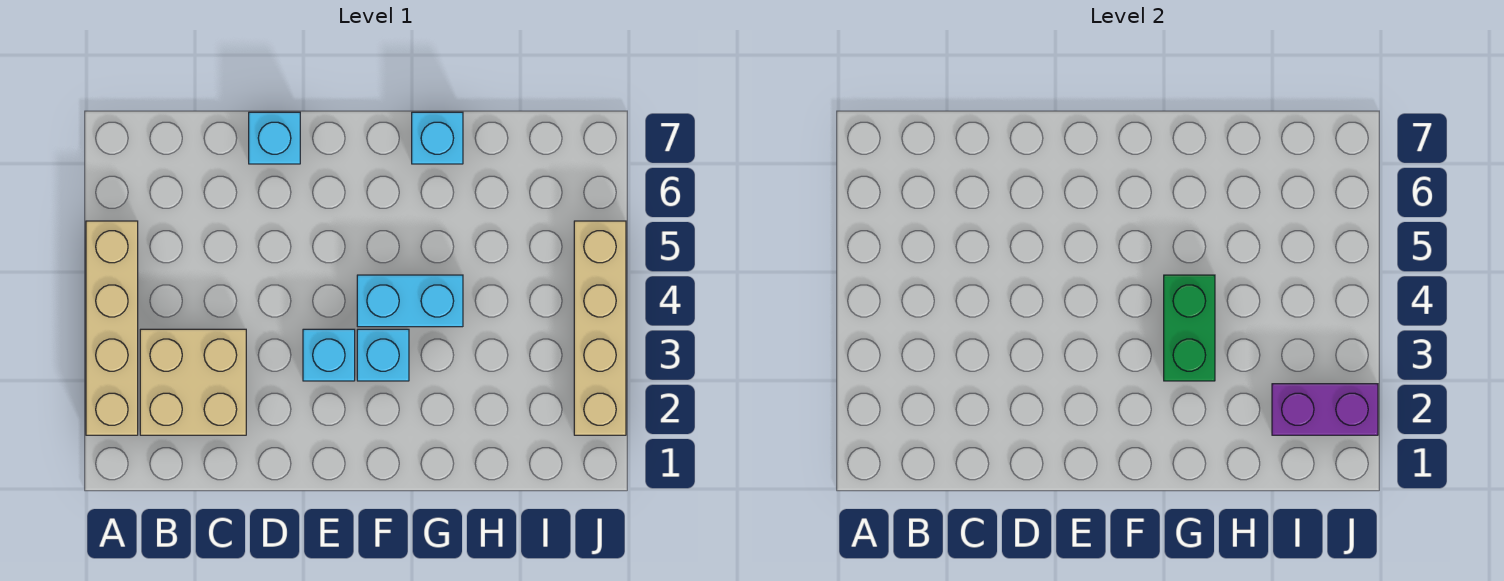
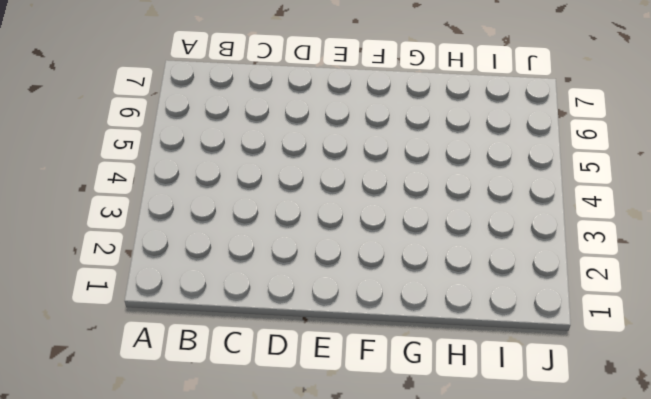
none -> tan brick A2:A5 level 1
none -> tan brick B2:C3 level 1

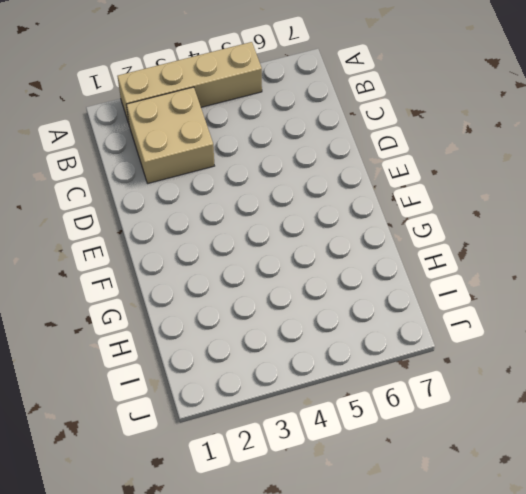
none -> cyan brick D7 level 1
none -> cyan brick E3 level 1

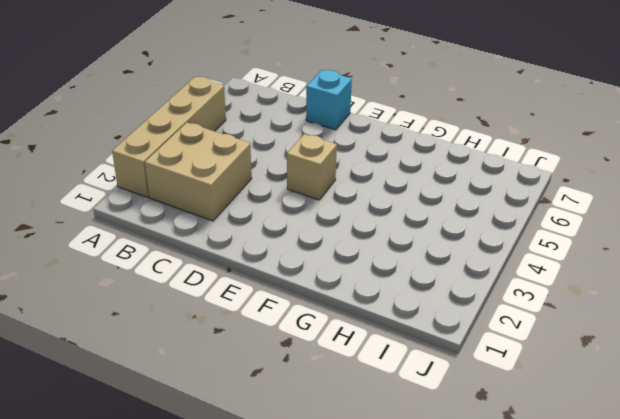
tan brick E4 level 1 -> none
none -> cyan brick E3 level 1
none -> cyan brick F3 level 1

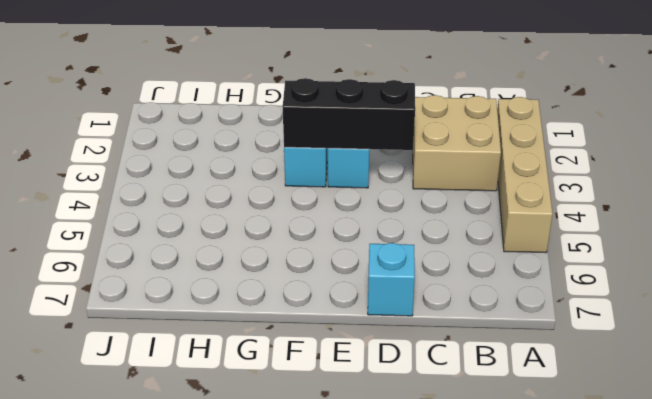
black brick D3:F3 level 2 -> none
none -> cyan brick F4:G4 level 1
none -> cyan brick G7 level 1

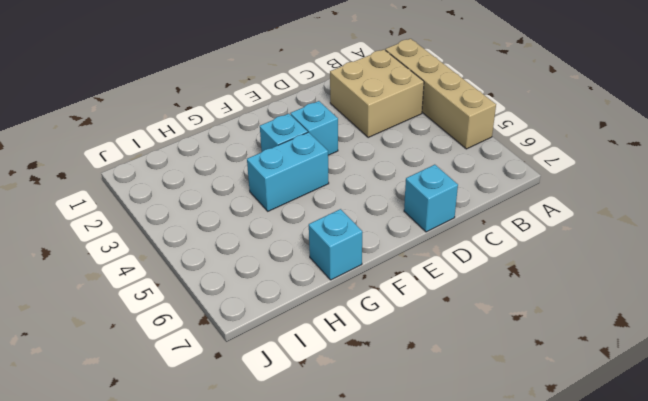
none -> tan brick J2:J5 level 1
none -> green brick G3:G4 level 2

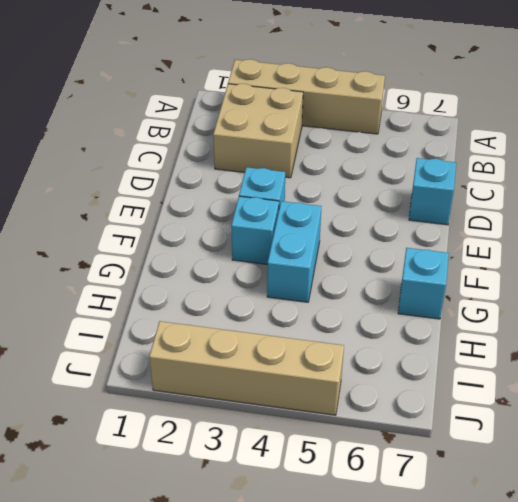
none -> green brick G3:G4 level 2
none -> purple brick I2:J2 level 2

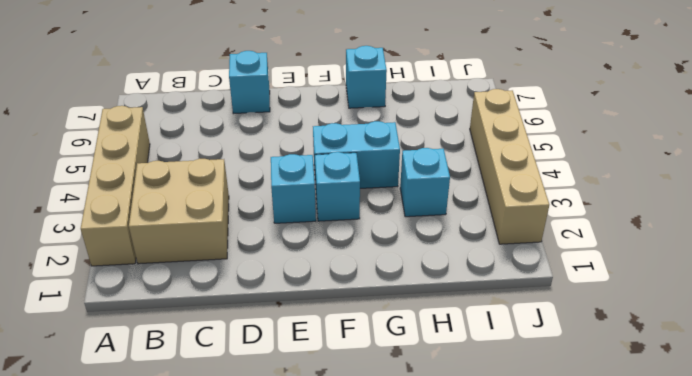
cyan brick H3 level 1 -> none
none -> green brick G3:G4 level 2
none -> purple brick I2:J2 level 2

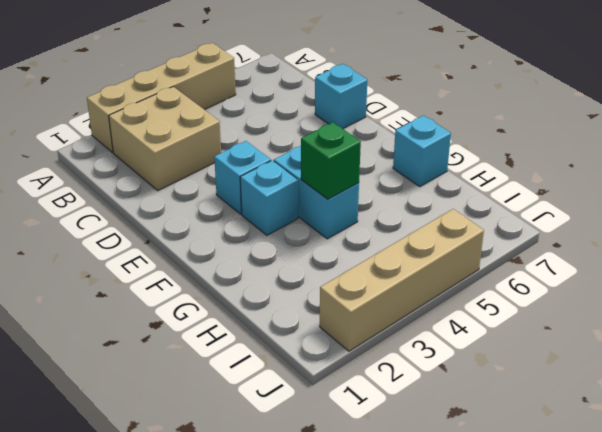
green brick G4 level 2 -> green brick G3:G4 level 2
none -> purple brick I2:J2 level 2

